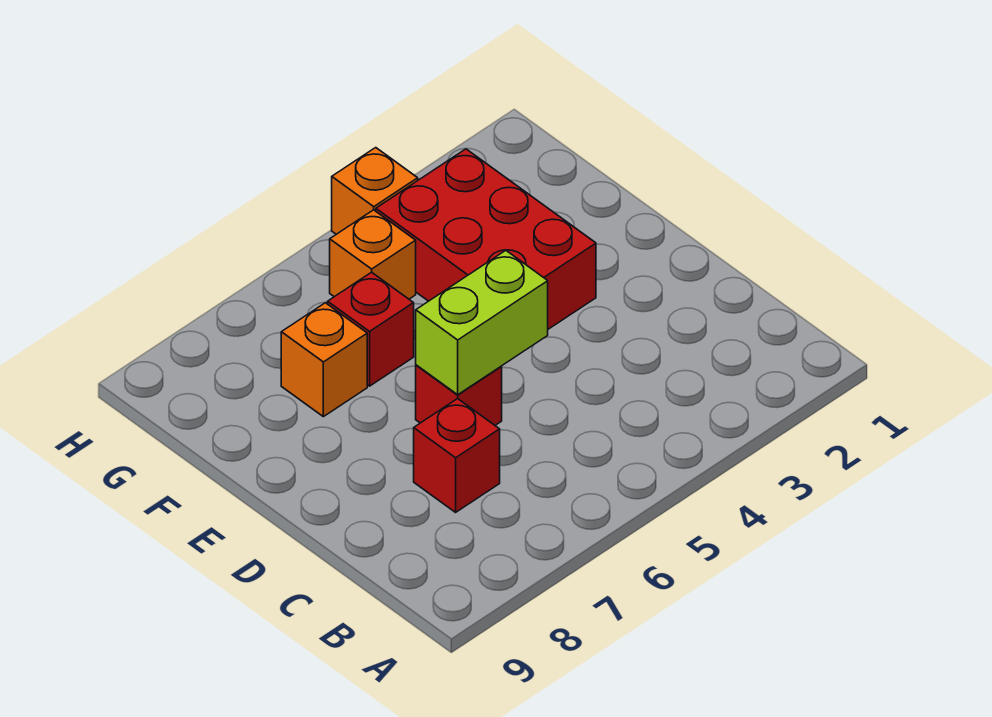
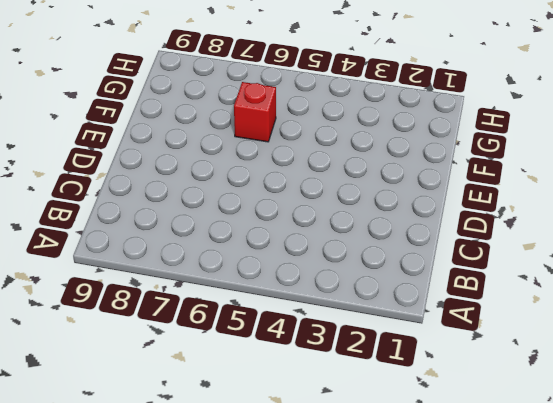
none -> red brick C7 level 1
none -> red brick D6 level 1

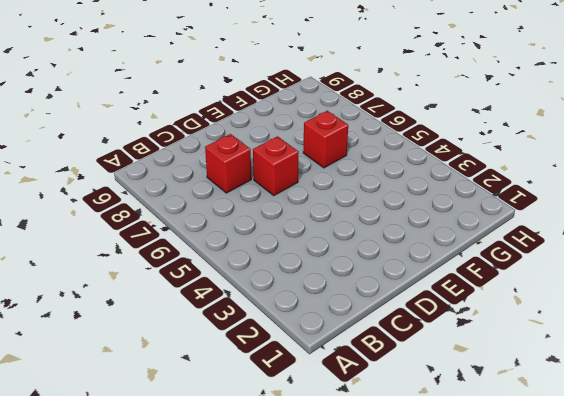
none -> red brick E3:G4 level 1
none -> orange brick F7 level 1

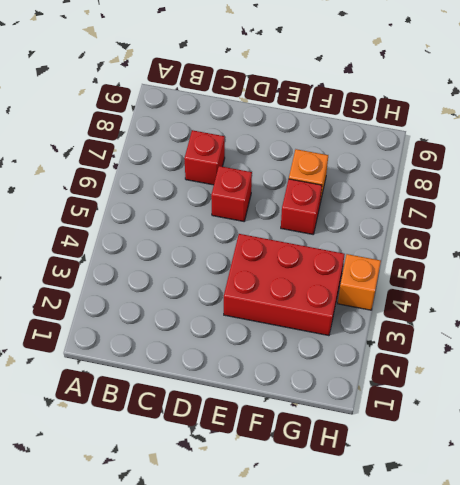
none -> orange brick G5 level 1
none -> lime brick D5:D6 level 2

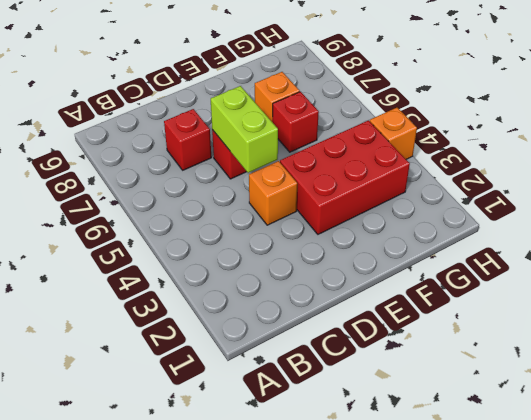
orange brick D4 level 1 -> orange brick G5 level 1

